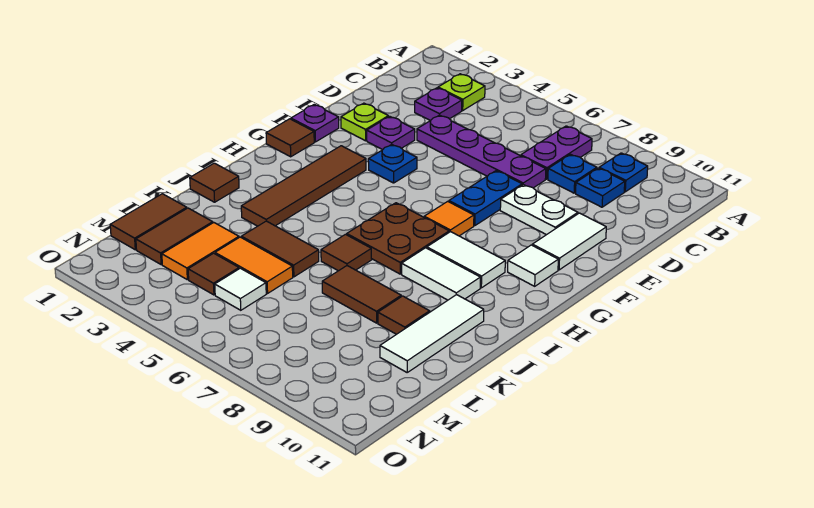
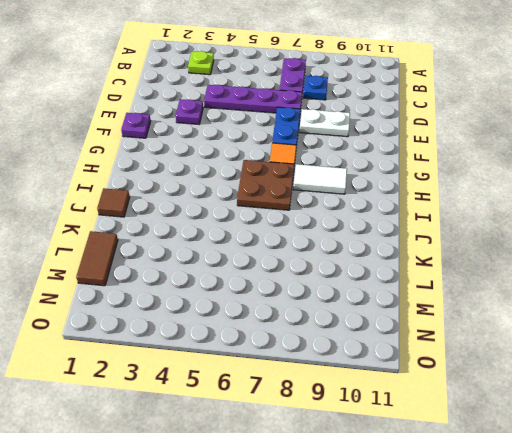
none -> blue plate B9 level 1
none -> purple plate C3 level 1
none -> blue plate C9 level 1
none -> lime plate E2 level 1

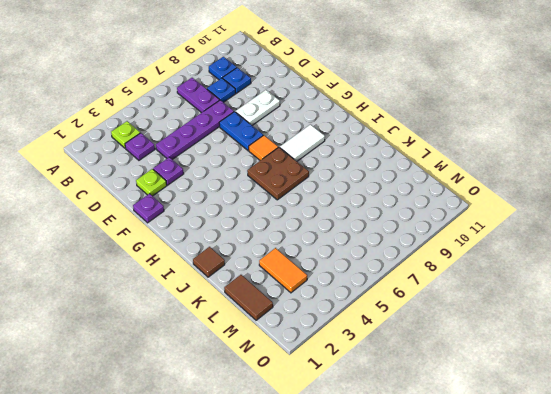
none -> white tile E10:F10 level 1
none -> blue plate F4 level 1
none -> brown tile G1 level 1
none -> brown tile G3:J3 level 1

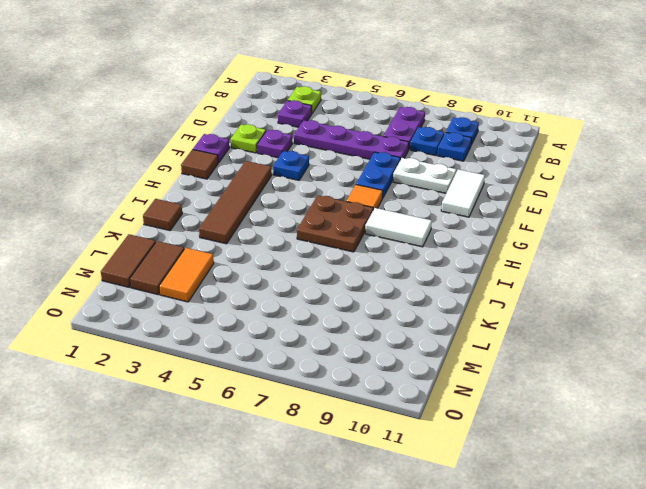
none -> white tile G10 level 1
none -> white tile I8:I9 level 1
none -> brown tile J6 level 1
none -> white tile J10:L10 level 1

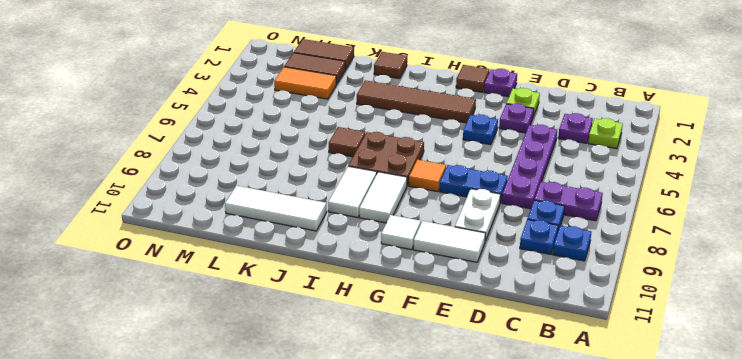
none -> brown tile K4:K5 level 1
none -> brown tile K7:K8 level 1
none -> brown tile K9 level 1
none -> orange tile L4:L5 level 1

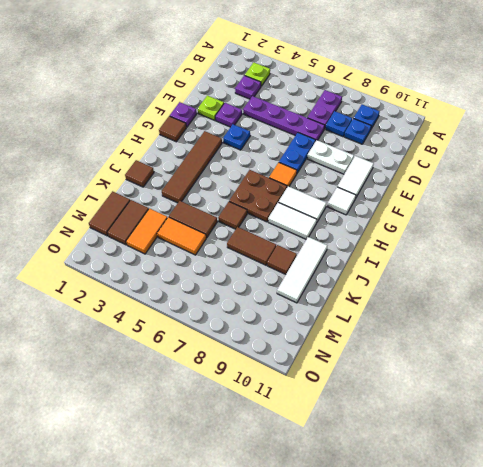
none -> brown tile M4 level 1
none -> white tile M5 level 1

